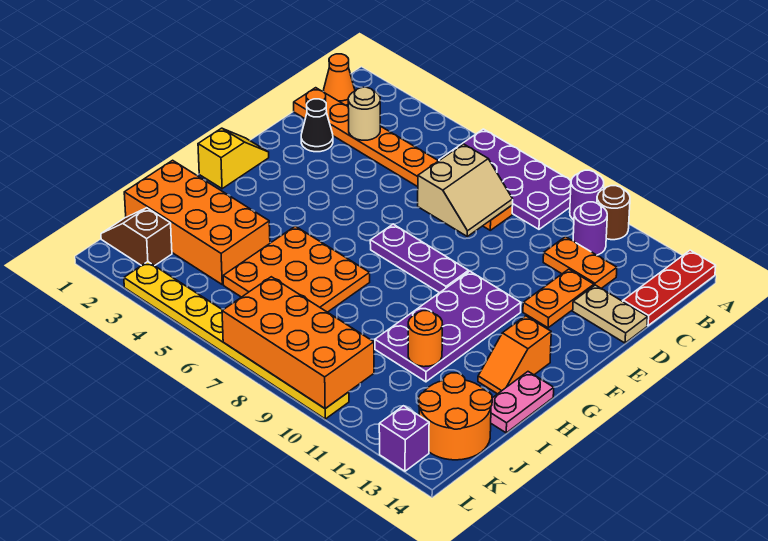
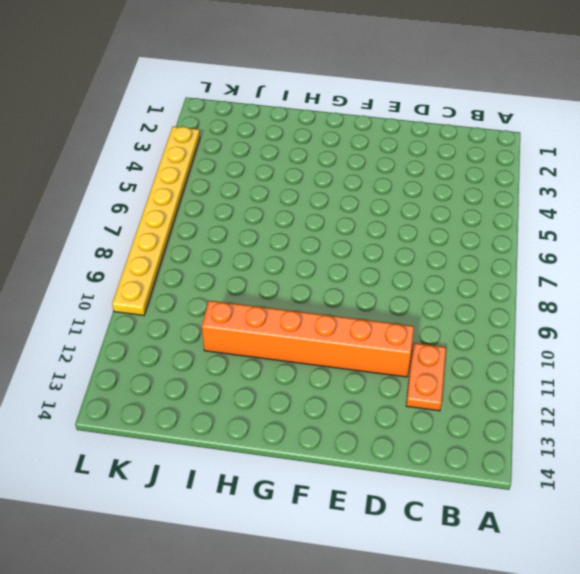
orange brick D11:I11 level 1 -> purple plate F10:I11 level 1
none -> purple plate A6:B9 level 1
none -> purple round brick A10 level 1
none -> brown round brick A11 level 1

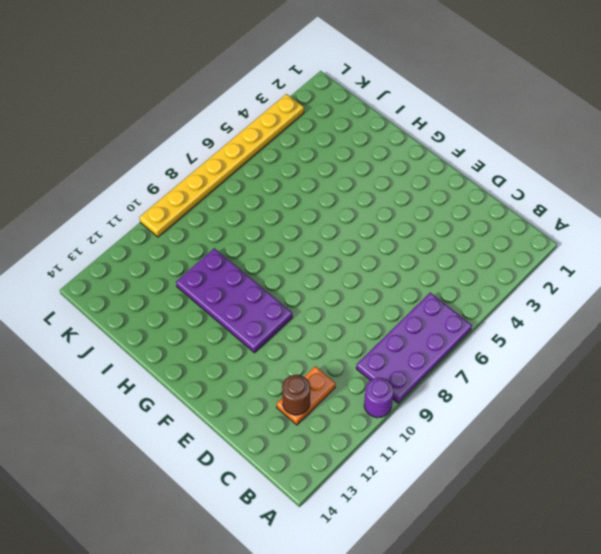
brown round brick C12 level 2 -> brown round brick A11 level 1
none -> red plate A14:C14 level 1
none -> orange cone B1 level 1
none -> purple round brick B11 level 1

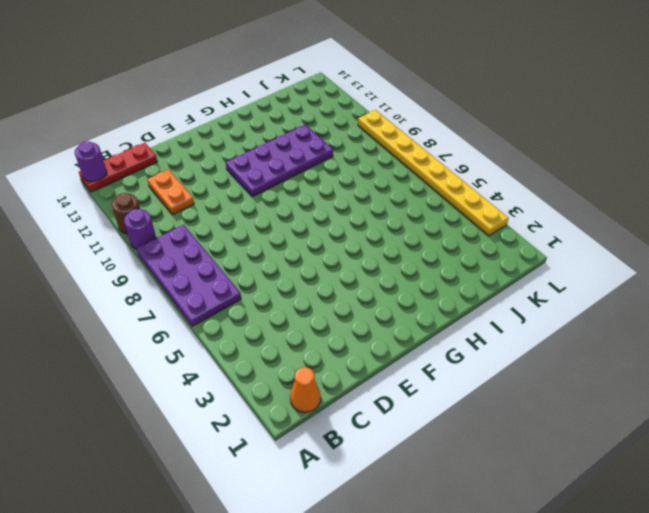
purple round brick A14 level 2 -> purple round brick B11 level 1
none -> orange plate C1:C8 level 1
none -> black cone D2 level 1
none -> orange plate D12:E12 level 1

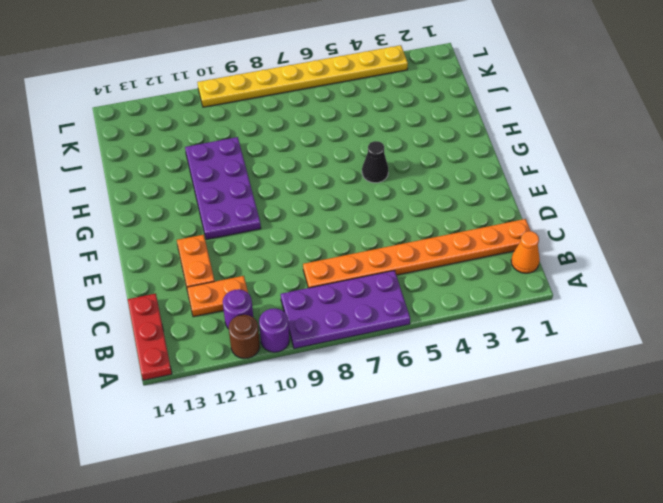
black cone G5 level 1 -> black cone D2 level 1
none -> tan plate D13:D14 level 1
none -> yellow slope F1:G1 level 1 top G
none -> purple plate F7:F9 level 1

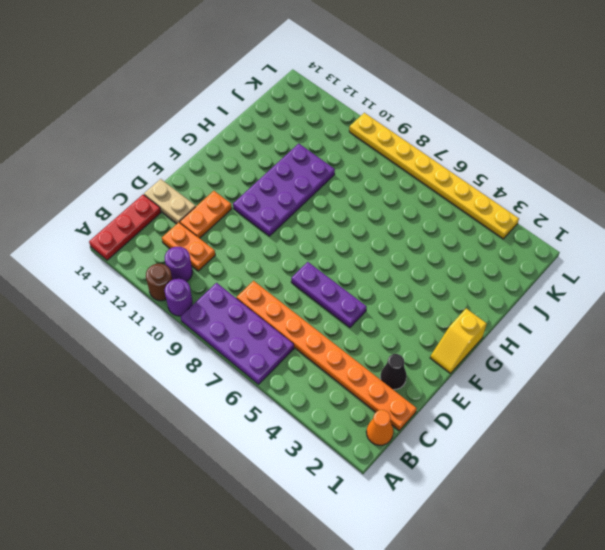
purple plate E5:E7 level 1 -> purple plate F7:F9 level 1
none -> orange slope G13:H13 level 1 top G
none -> orange plate H5:J7 level 1
none -> pink plate H14:I14 level 1

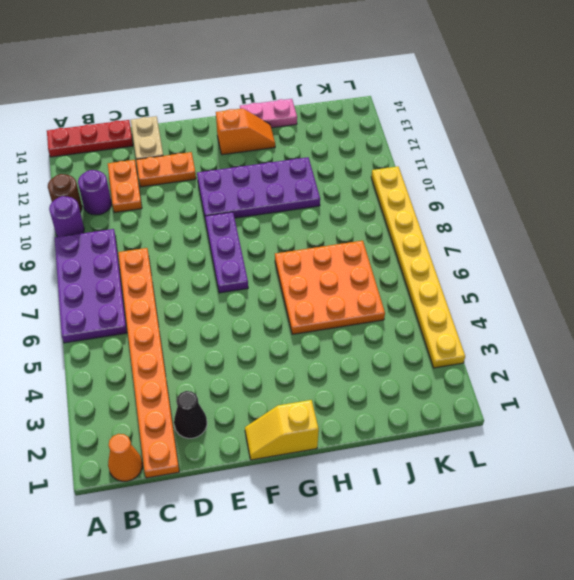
none -> orange brick I1:J4 level 1
none -> orange round brick J13:K14 level 1
none -> brown slope K1:K2 level 1 top 2

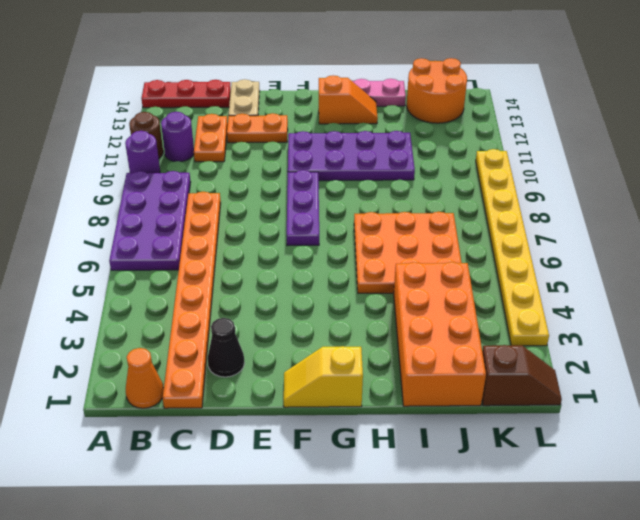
brown slope K1:L1 level 1 top K -> brown slope K1:K2 level 1 top 2
none -> purple brick L13 level 1
none -> tan round brick C3 level 2
none -> tan slope C7:D8 level 2 top 7

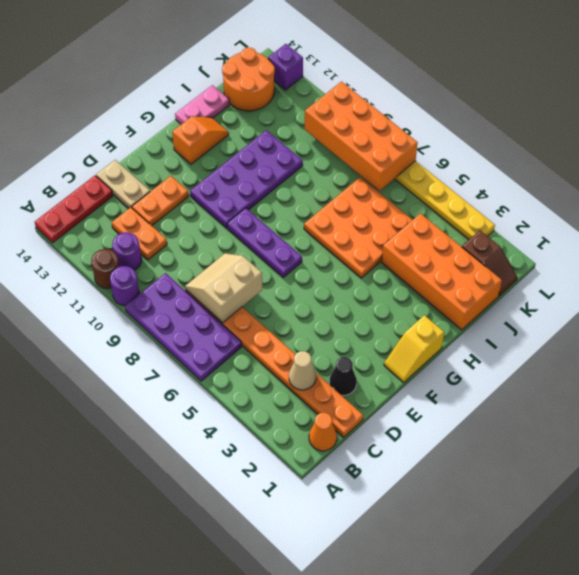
tan cone C3 level 2 -> tan round brick C3 level 2
none -> orange round brick I11 level 2

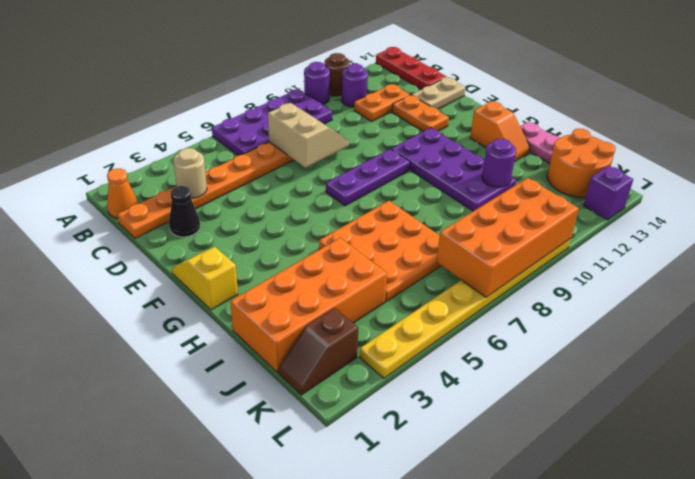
purple round brick I11 level 2 -> orange round brick I11 level 2

